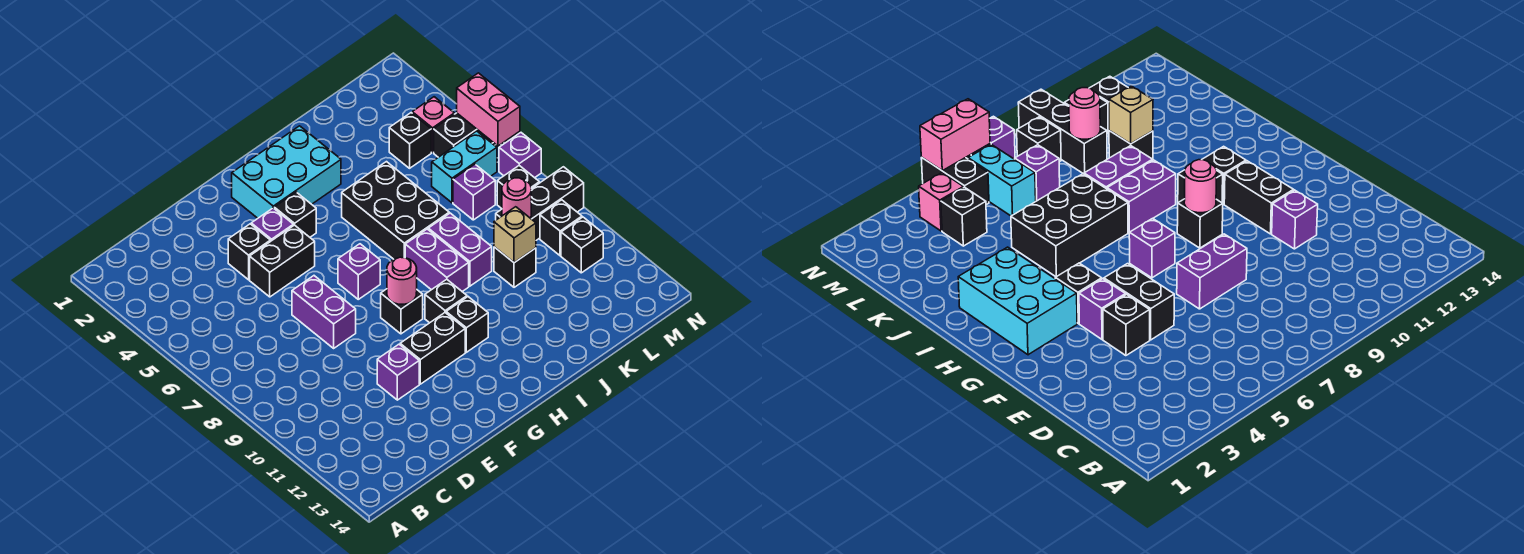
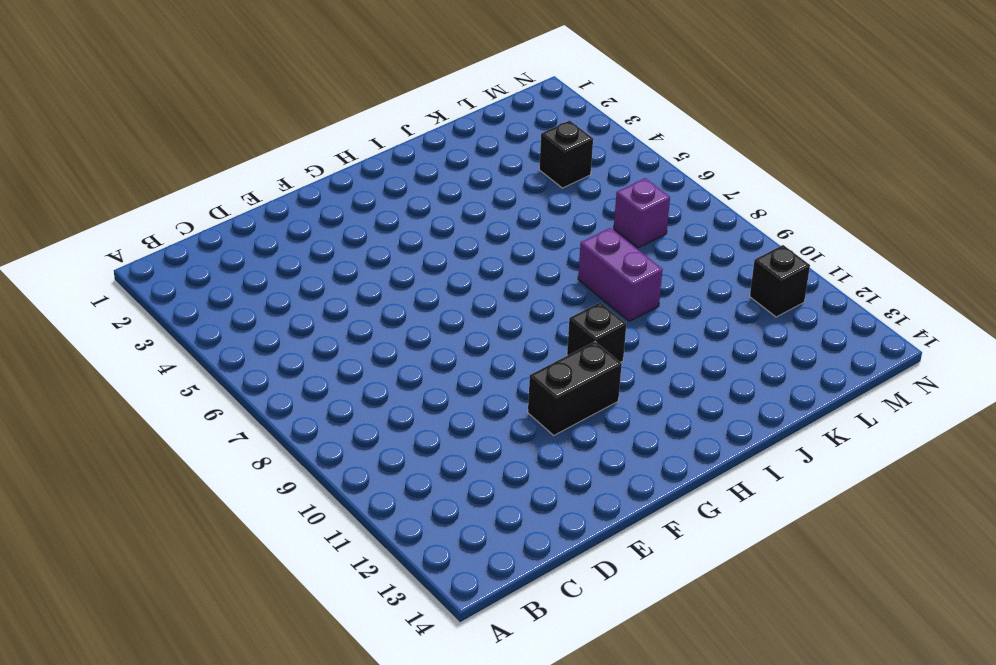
none -> black brick E4 level 1
none -> black brick E5:F5 level 1
none -> purple brick E7:E8 level 1
none -> purple brick E11 level 1

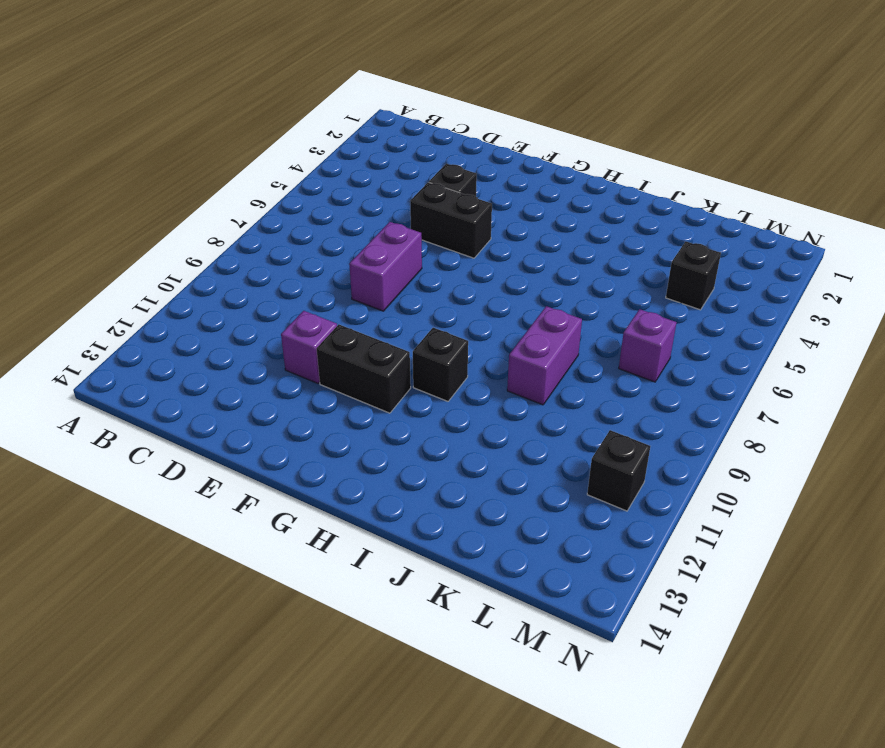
none -> purple brick F4 level 1
none -> cyan brick G2:I3 level 1
none -> black brick G4 level 1
none -> purple brick G7 level 1

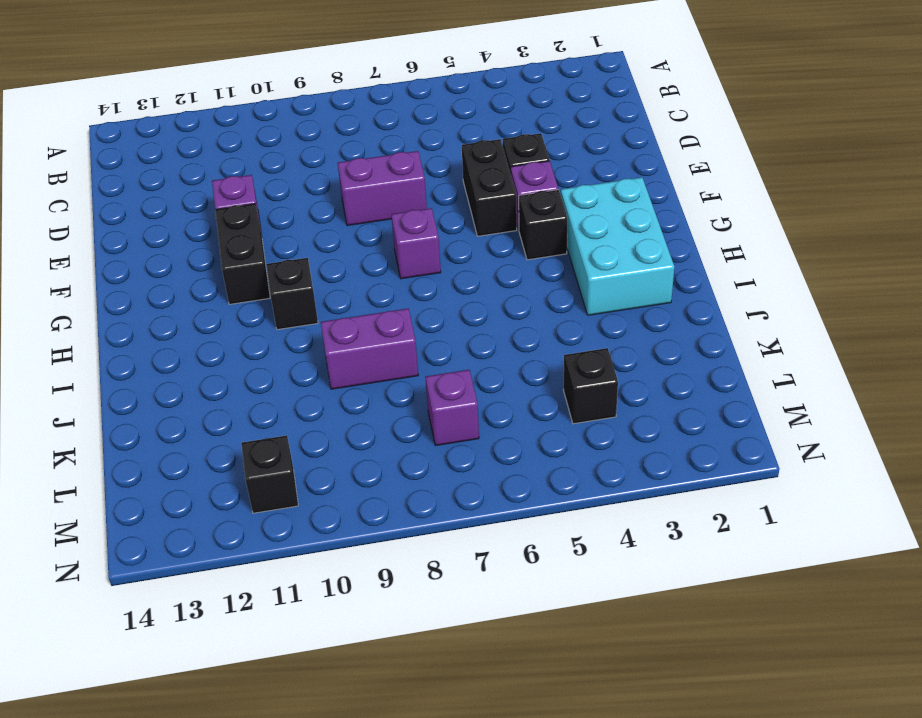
none -> black brick G9 level 1
none -> black brick H11 level 1
none -> black brick I5:J7 level 1
none -> purple brick I8:I9 level 1

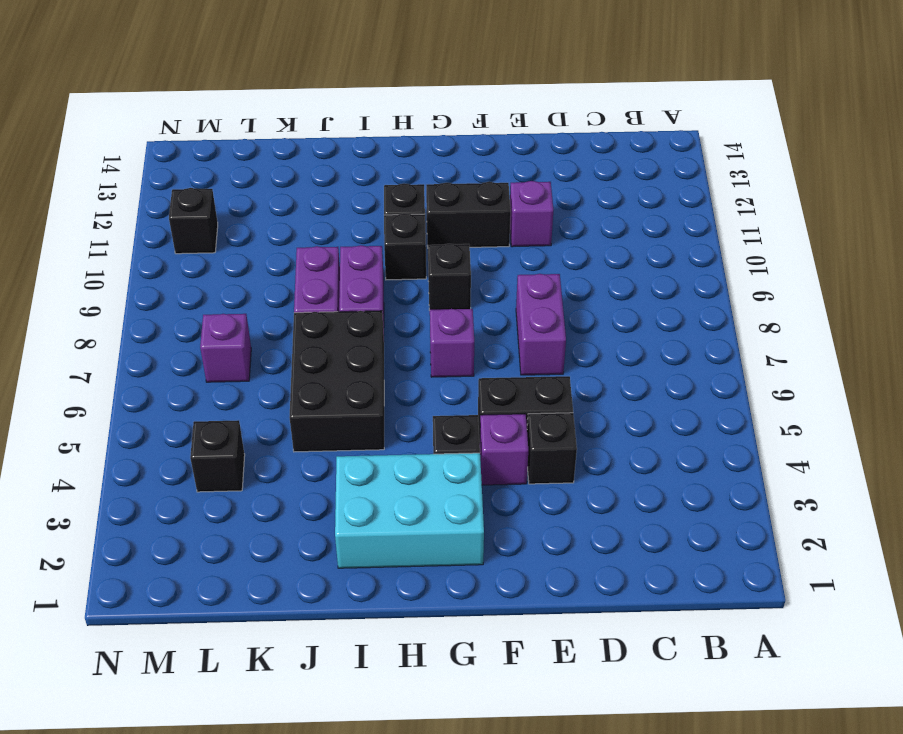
none -> black brick K10 level 1
none -> cyan brick L6:M6 level 1
none -> black brick L9:N9 level 1
none -> pink brick M4 level 1

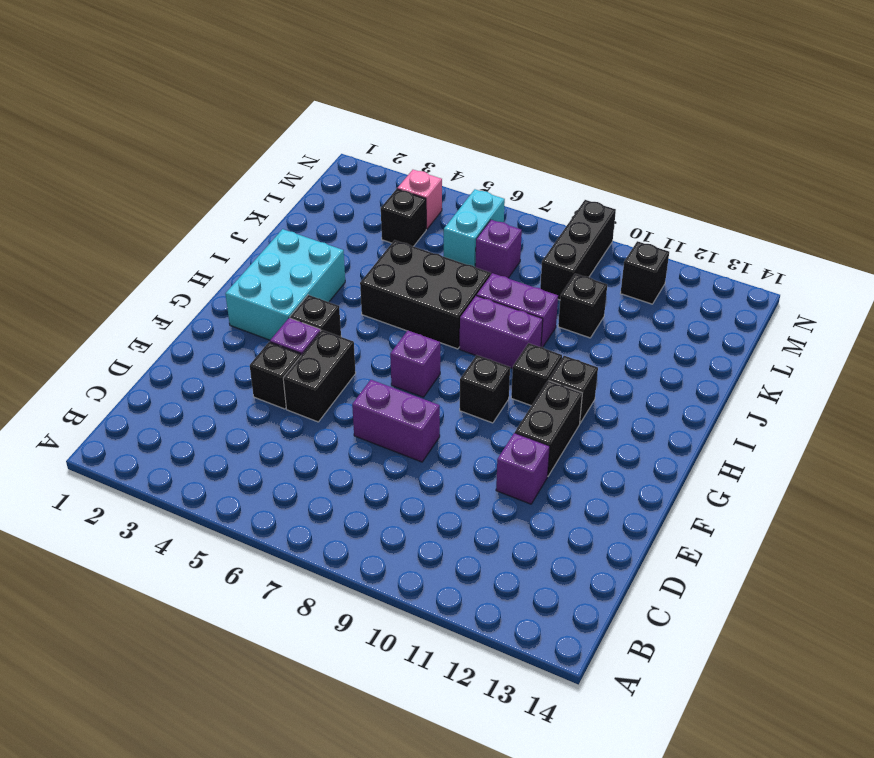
none -> black brick M5:N5 level 1
none -> black brick M8 level 1
none -> black brick M10 level 1
none -> purple brick N7 level 1

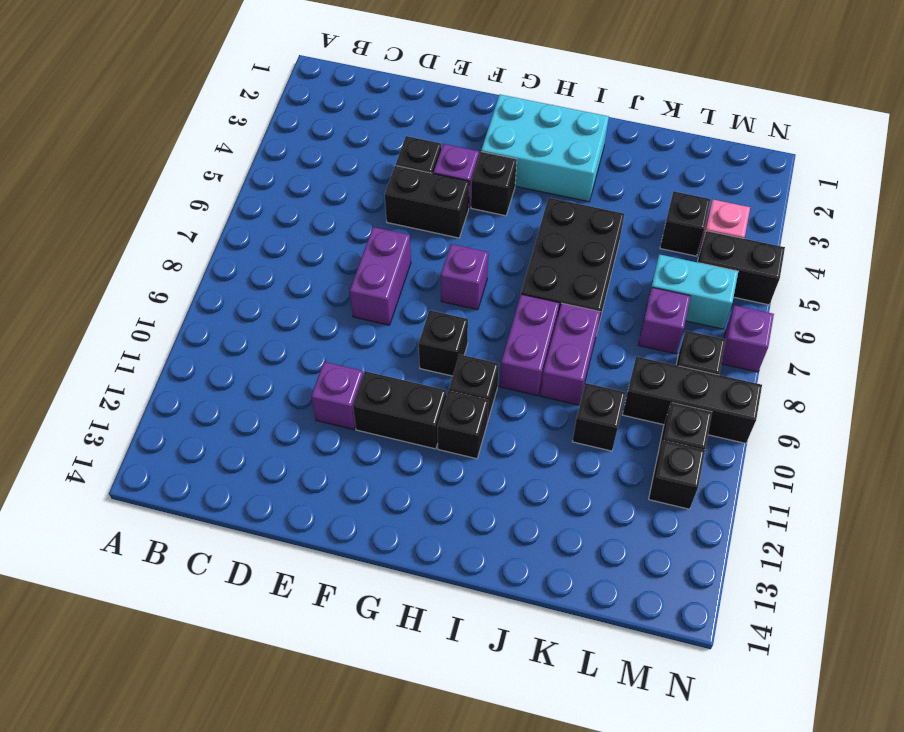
none -> pink round brick G9 level 2
none -> tan brick K10 level 2
none -> pink round brick L9 level 2
none -> pink brick N5:N6 level 2

